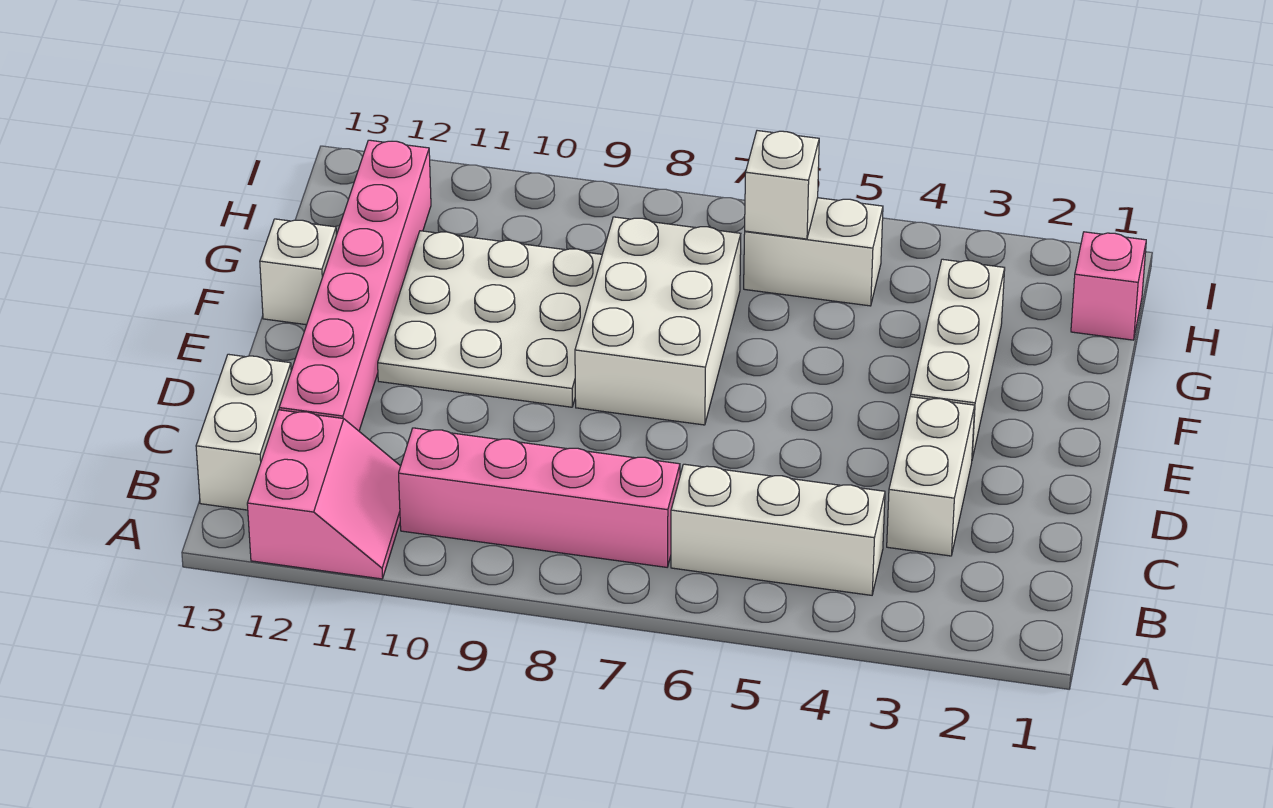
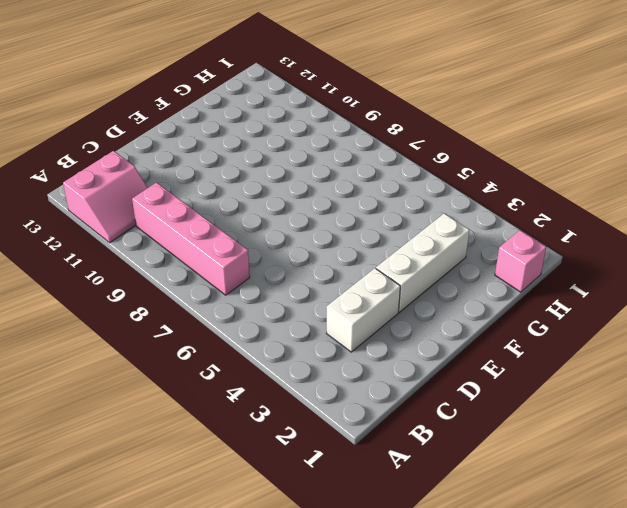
none -> white brick B4:B6 level 1
none -> white brick B13:C13 level 1
none -> pink brick C12:H12 level 1

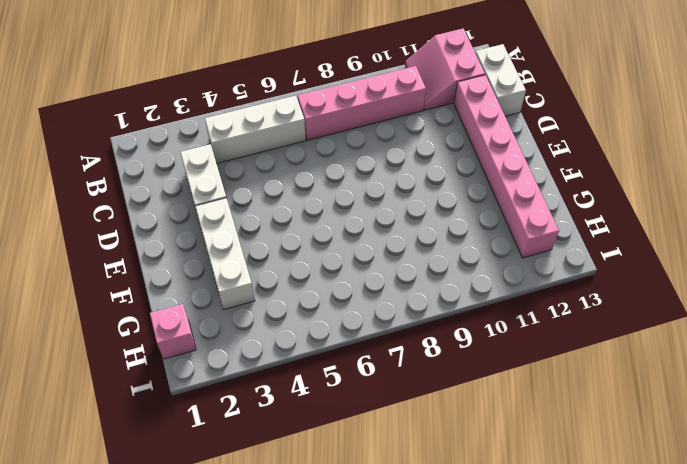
none -> white brick E7:G8 level 1
none -> white plate E9:G11 level 1
none -> white brick F13 level 1

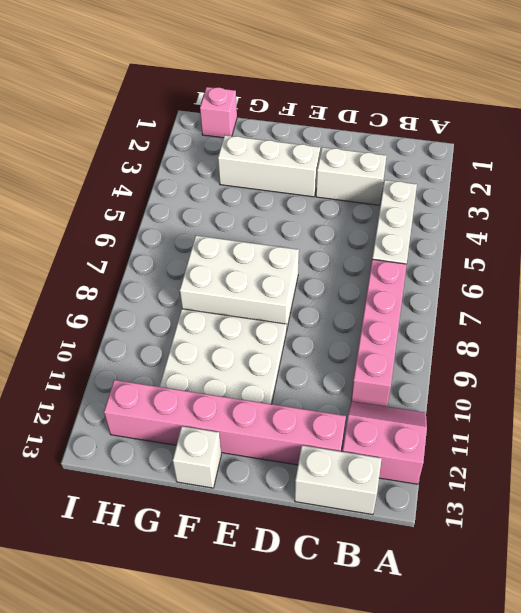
none -> white brick H5:H6 level 1
none -> white brick H6 level 2

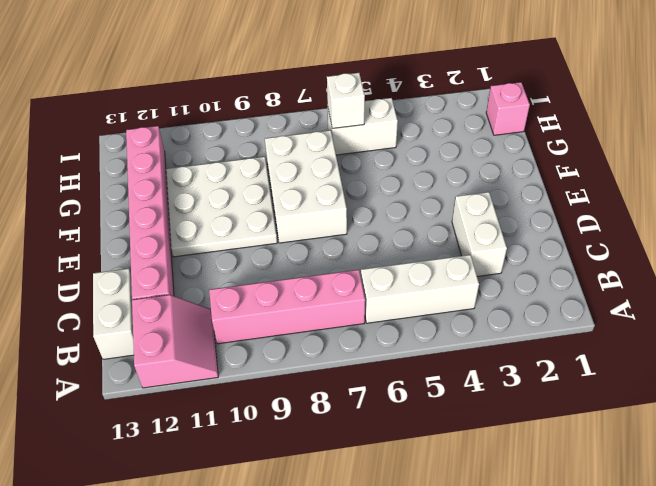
none -> white brick E3:G3 level 1
none -> white brick F13 level 1

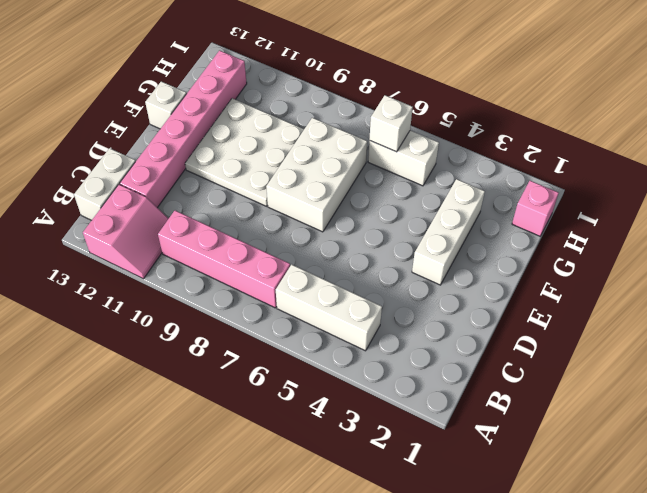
none -> white brick C3:D3 level 1

